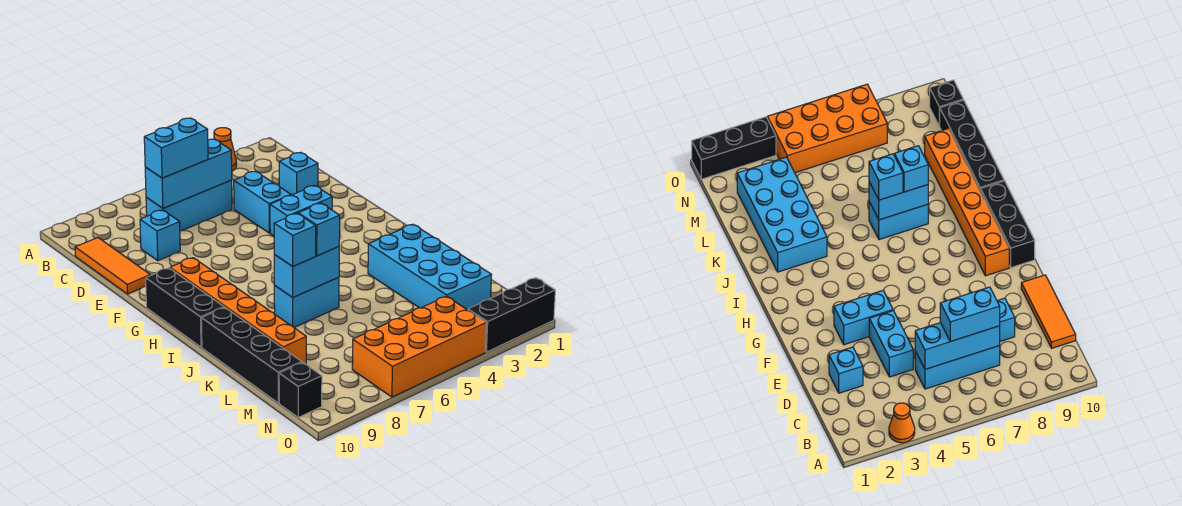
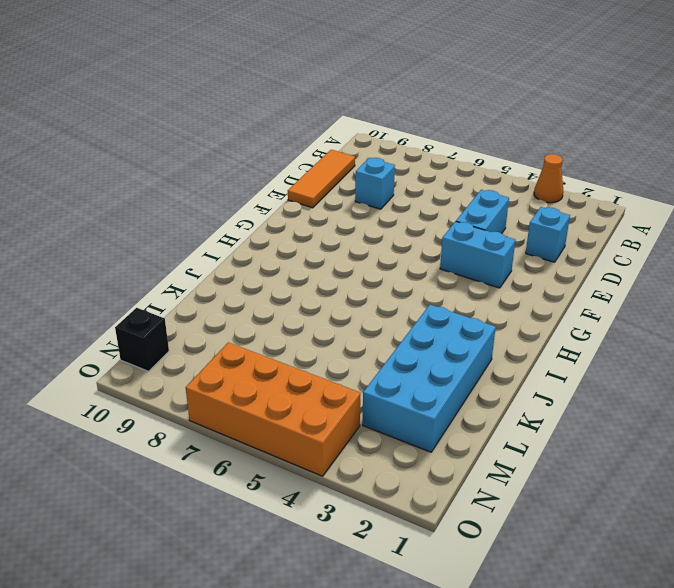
none -> cyan brick C5:C7 level 1
none -> orange brick G9:L9 level 1
none -> black brick G10:I10 level 1

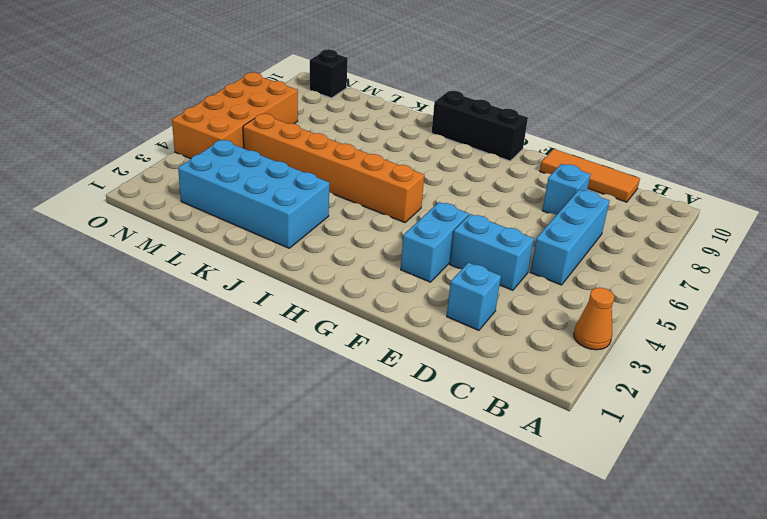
orange brick H5:M5 level 1 -> orange brick G9:L9 level 1
none -> cyan brick J6:J7 level 1
none -> black brick J10:M10 level 1
none -> black brick O1:O3 level 1

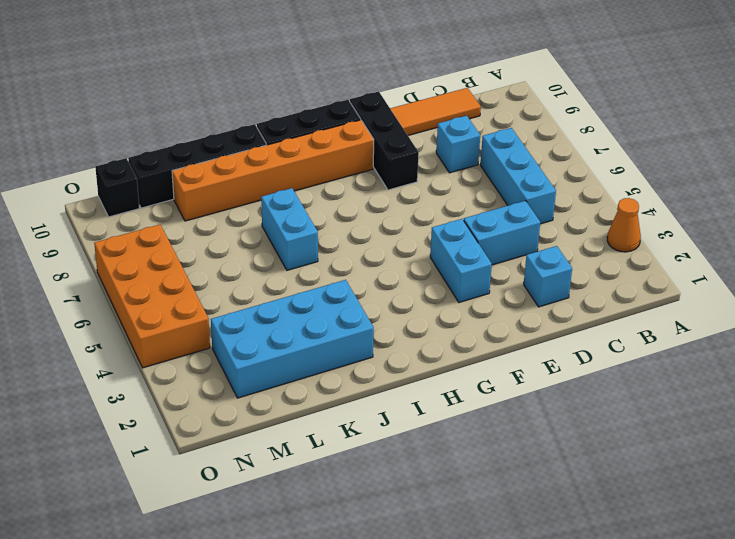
black brick F8:F10 level 1 -> black brick O1:O3 level 1
none -> cyan brick C5:C7 level 2
none -> cyan brick J6:J7 level 2
none -> cyan brick C6:C7 level 3

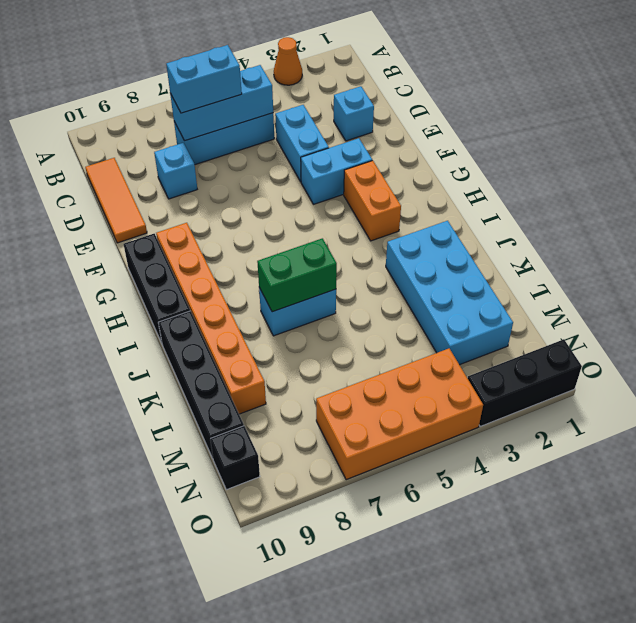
orange brick G3:H3 level 1 -> none
green brick J6:J7 level 2 -> cyan brick J6:J7 level 2
none -> cyan brick J6 level 3
none -> cyan brick J7 level 3

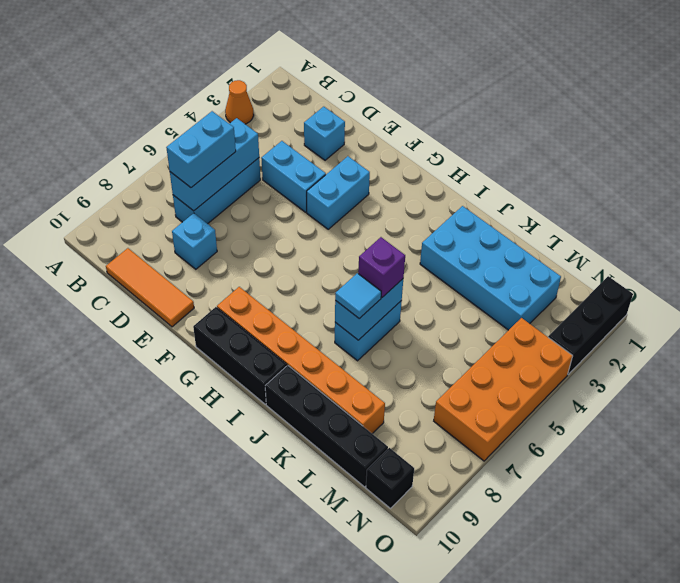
purple brick J6 level 3 -> cyan brick J6 level 3
cyan tile J7 level 3 -> cyan brick J7 level 3

